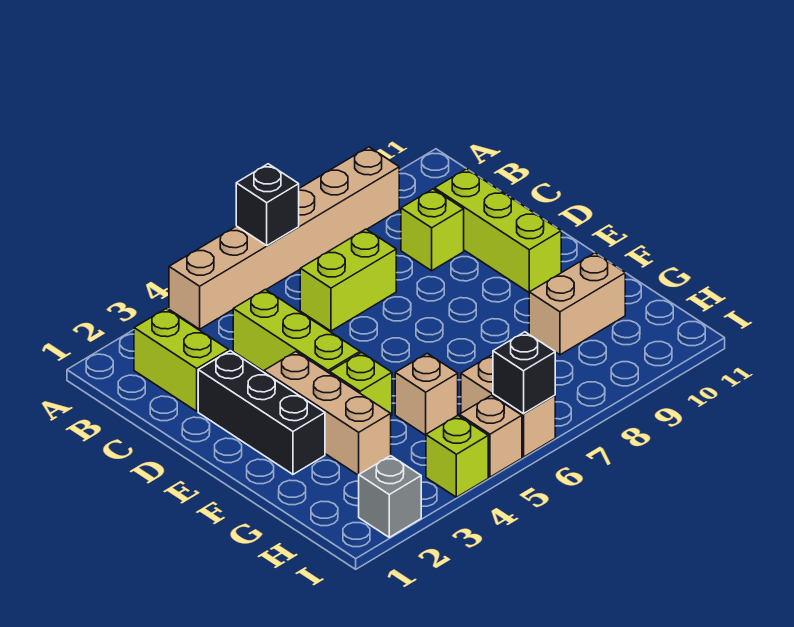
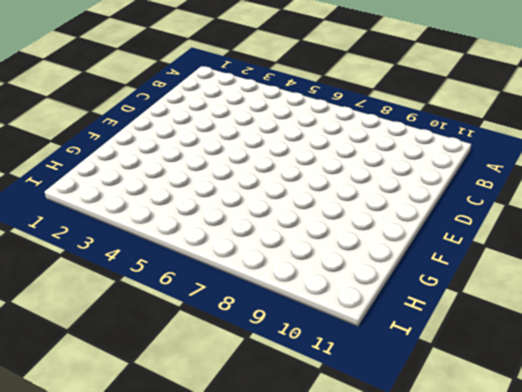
none -> tan brick A4:A9 level 1
none -> lime brick B2:C2 level 1
none -> lime brick C4:E4 level 1

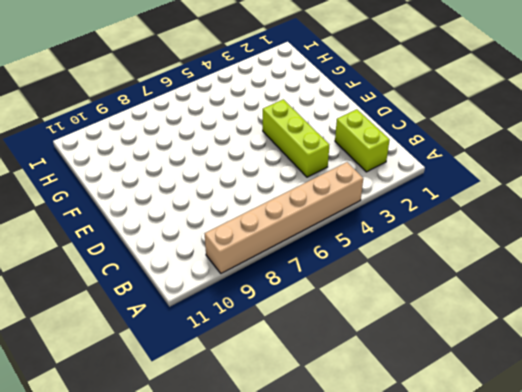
none -> lime brick C6:C7 level 1
none -> lime brick C9 level 1
none -> lime brick C10:E10 level 1

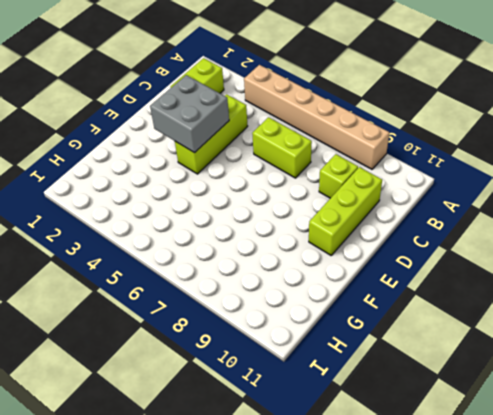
grey brick D3:E4 level 2 -> none
none -> black brick D2:F2 level 1
none -> tan brick E3:G3 level 1
none -> lime brick F4 level 1

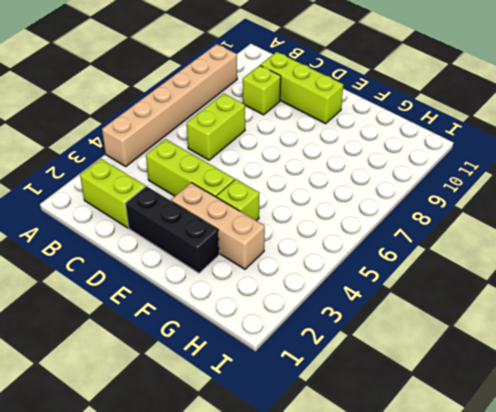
none -> tan brick G5 level 1
none -> tan brick G9:G10 level 1
none -> tan brick H6:I6 level 1

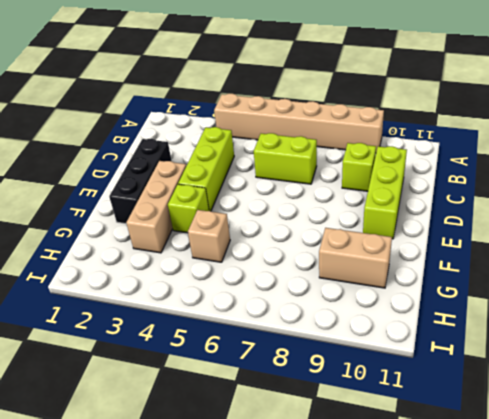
none -> lime brick B2:C2 level 1
none -> tan brick H6:I6 level 1
none -> grey brick I2 level 1

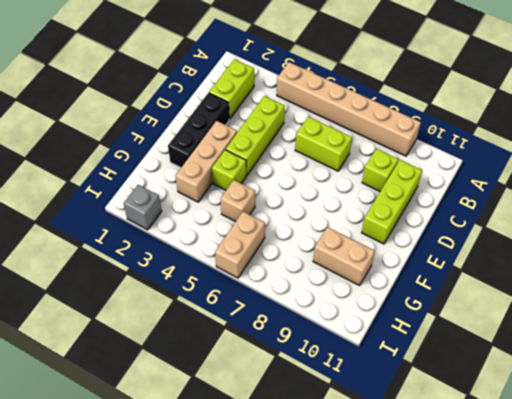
none -> lime brick I4 level 1
none -> tan brick I5 level 1
none -> black brick A6 level 2

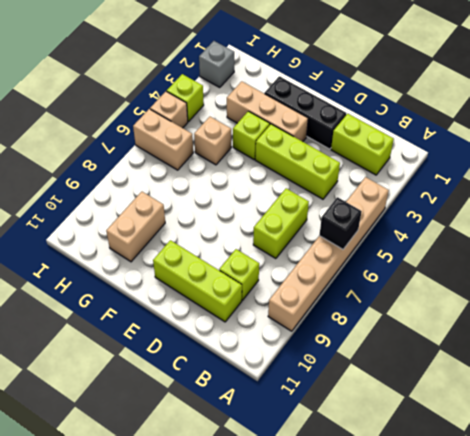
none -> black brick I6 level 2

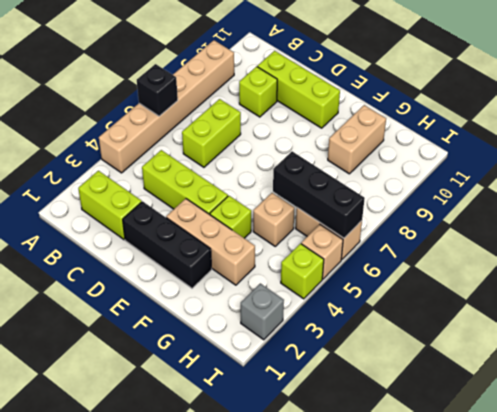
black brick G6:I6 level 2 -> black brick I6 level 2

